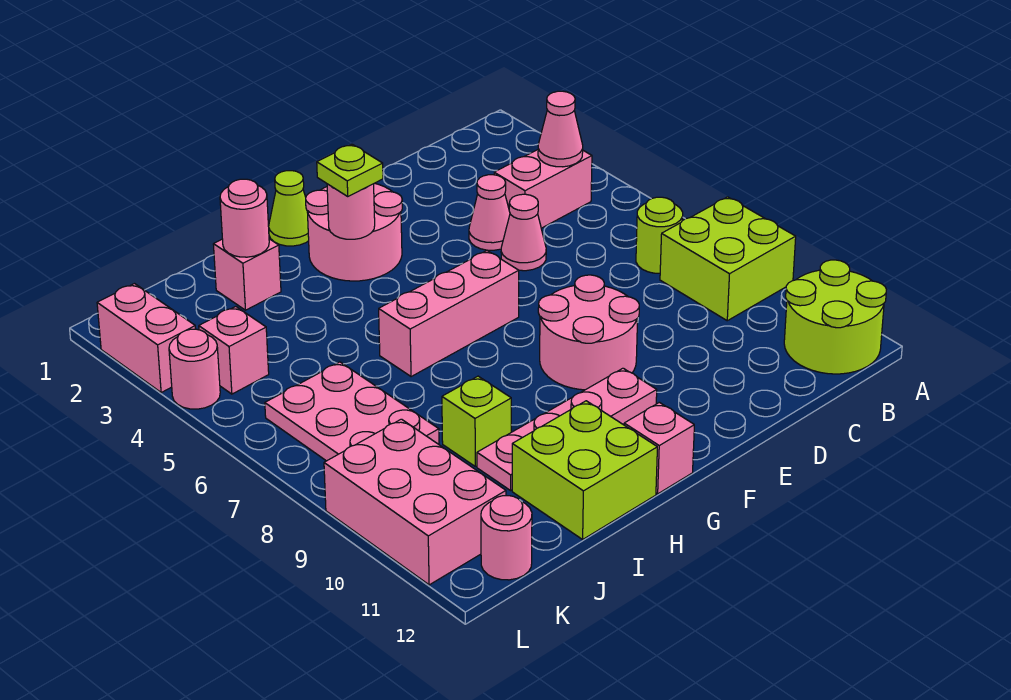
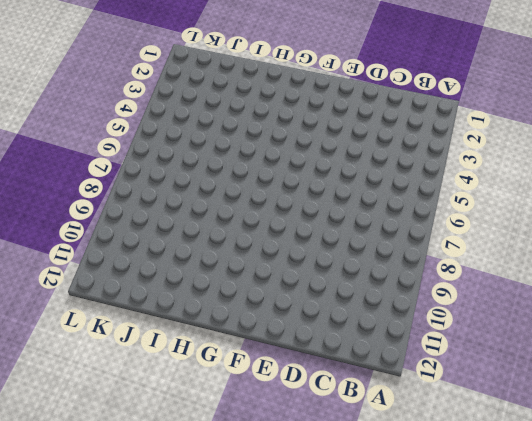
none -> lime brick A8:B9 level 1
none -> lime round brick A11:B12 level 1
none -> pink brick B4:C4 level 1

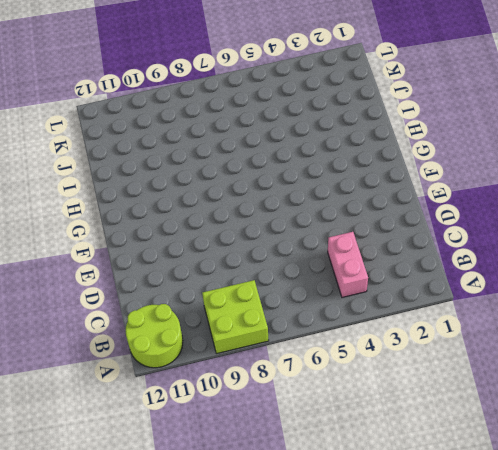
none -> lime round brick B7 level 1
none -> pink cone D4 level 1
none -> pink cone D5 level 1

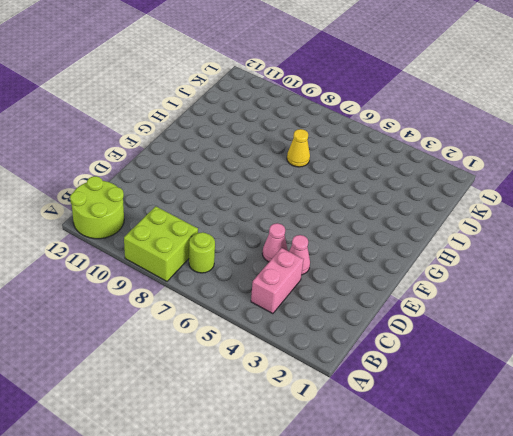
yellow cone I7 level 1 -> none
none -> pink round brick E8:F9 level 1
none -> pink round brick F2:G3 level 1
none -> pink brick F6:H6 level 1

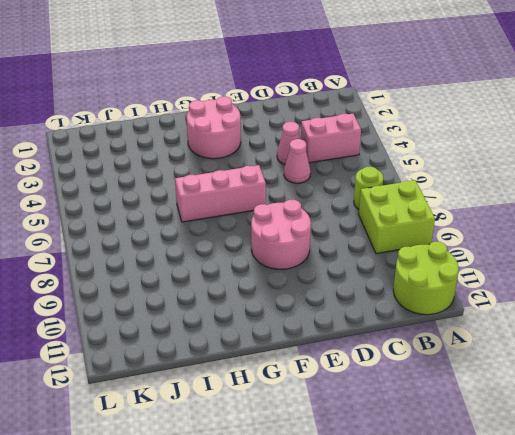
none -> pink plate F10:I10 level 1
none -> lime cone G1 level 1
none -> pink brick G12 level 1

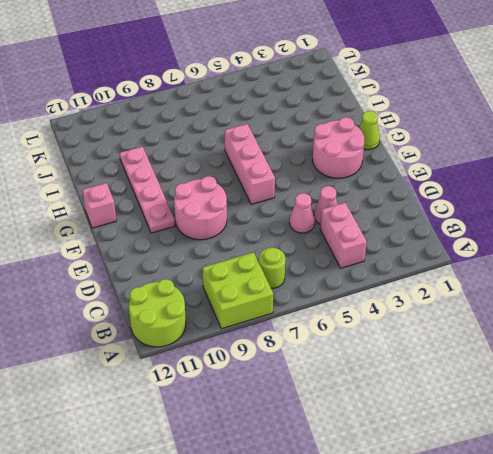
none -> lime brick H11:I12 level 1
none -> pink brick I2 level 1
none -> lime brick I9 level 1

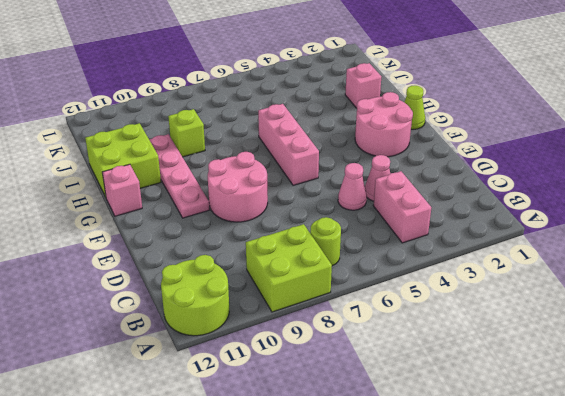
none -> pink plate J6:K8 level 1
none -> pink brick K4 level 1
none -> pink brick K9:L11 level 1

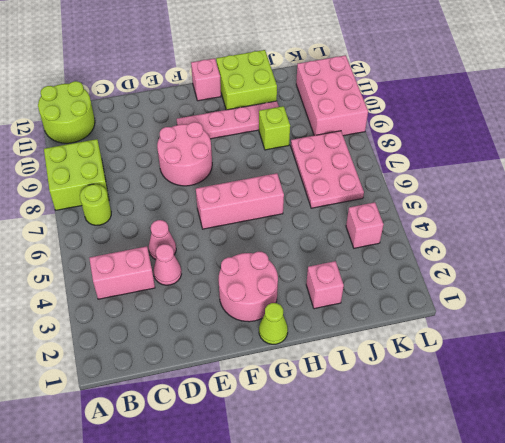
none -> pink round brick K12 level 1
none -> pink brick L2:L3 level 1
none -> pink round brick L4 level 1

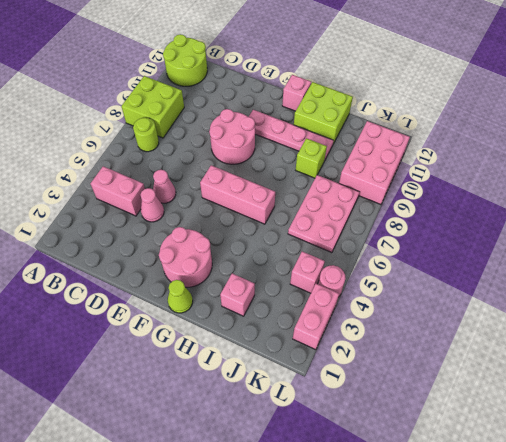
none -> pink round brick K12 level 1
none -> pink cone B4 level 2
none -> pink round brick G3 level 2

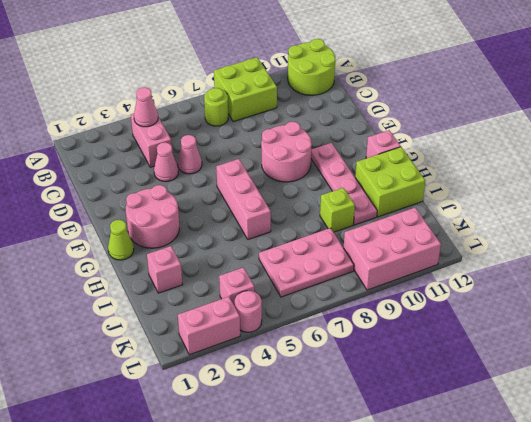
none -> pink round brick K12 level 1
none -> pink round brick G3 level 2
none -> pink round brick I2 level 2

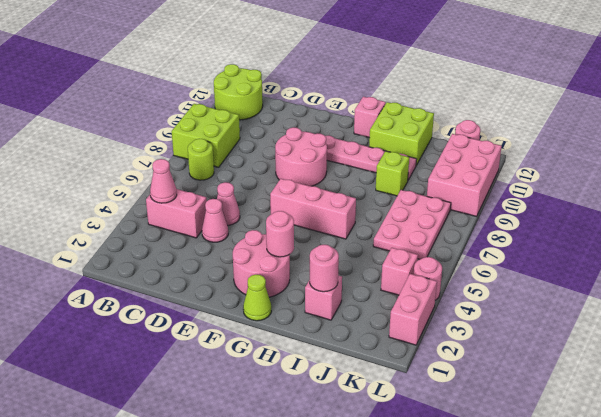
none -> lime plate G3 level 3

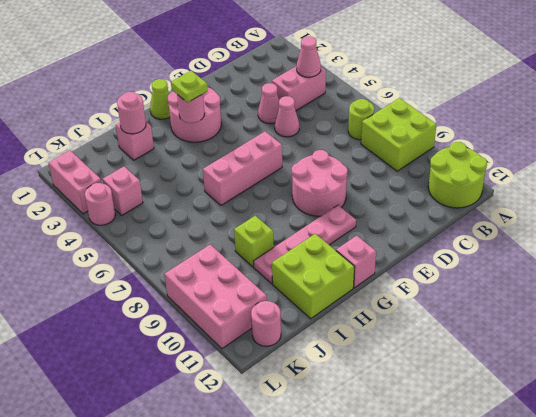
none -> pink plate J6:K8 level 1

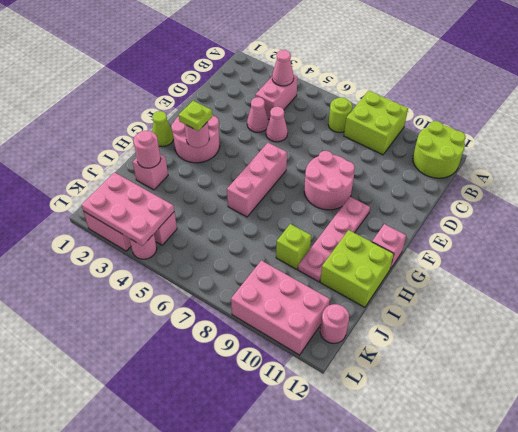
pink plate K2:L4 level 2 -> pink plate J6:K8 level 1

